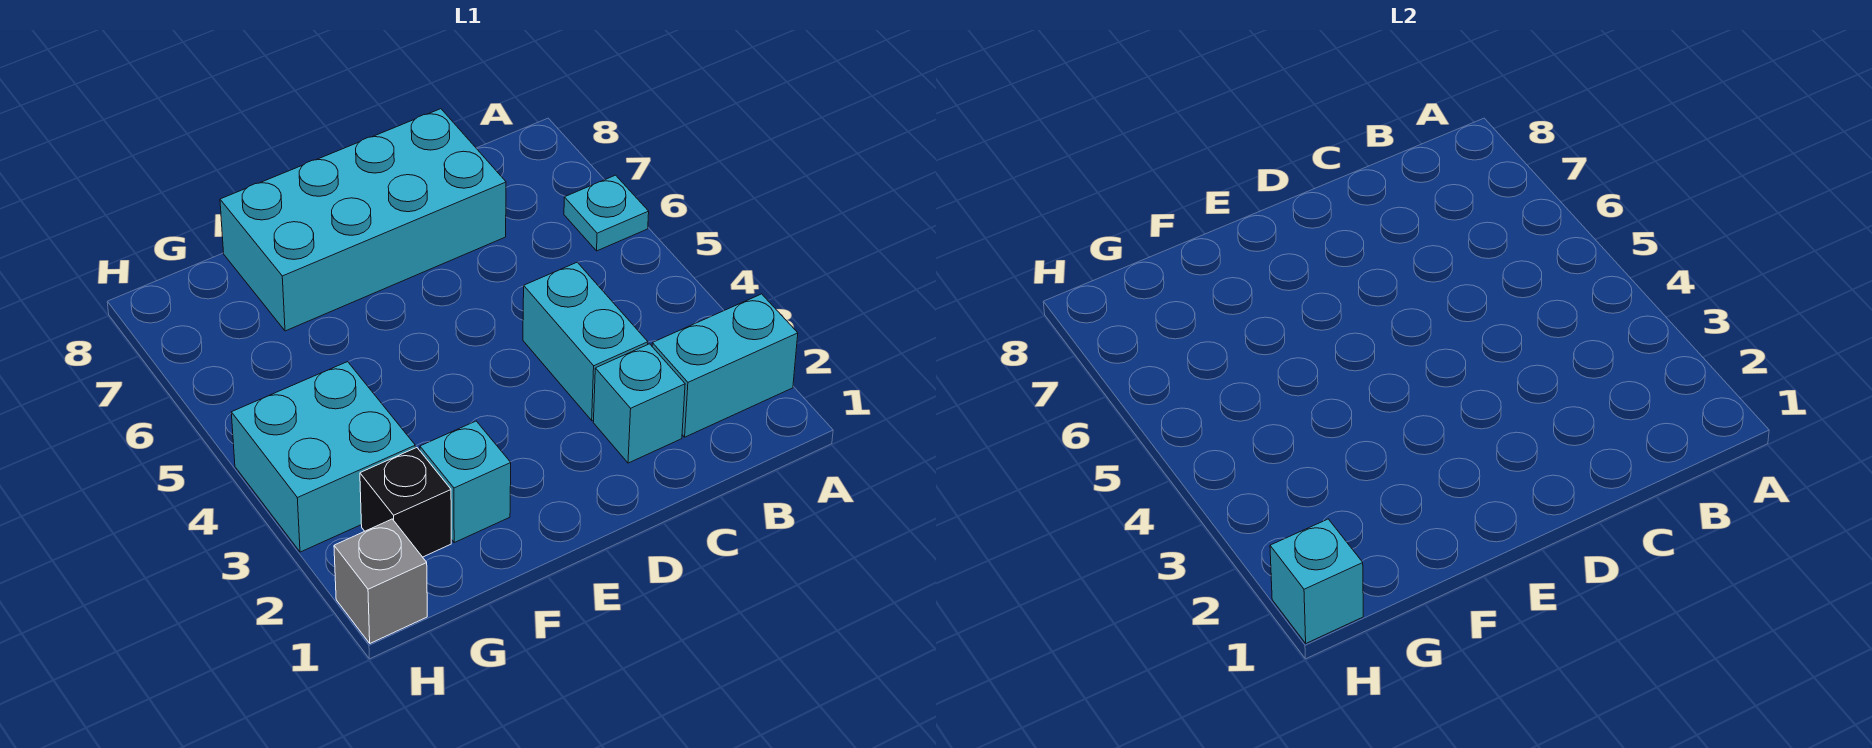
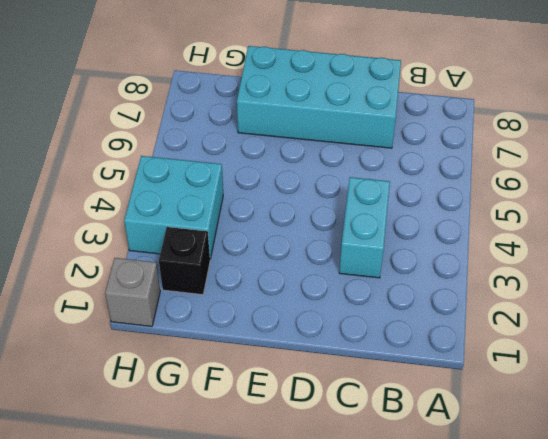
none -> cyan brick A2:B2 level 1
none -> cyan plate A6 level 1

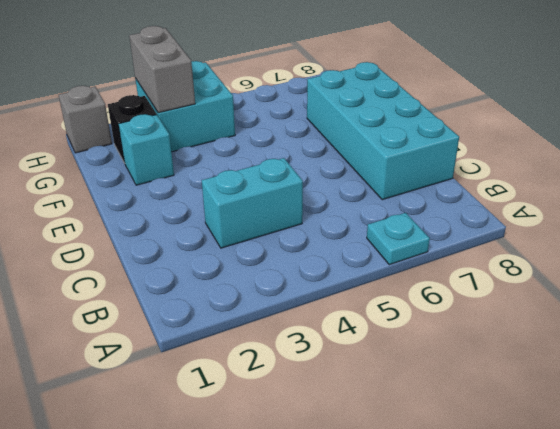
grey brick G3:H3 level 2 -> none
none -> cyan brick A2:B2 level 1
none -> cyan brick C2 level 1

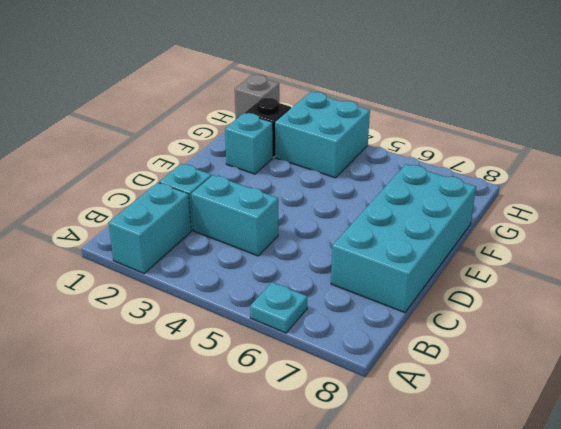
none -> cyan brick H1 level 2

